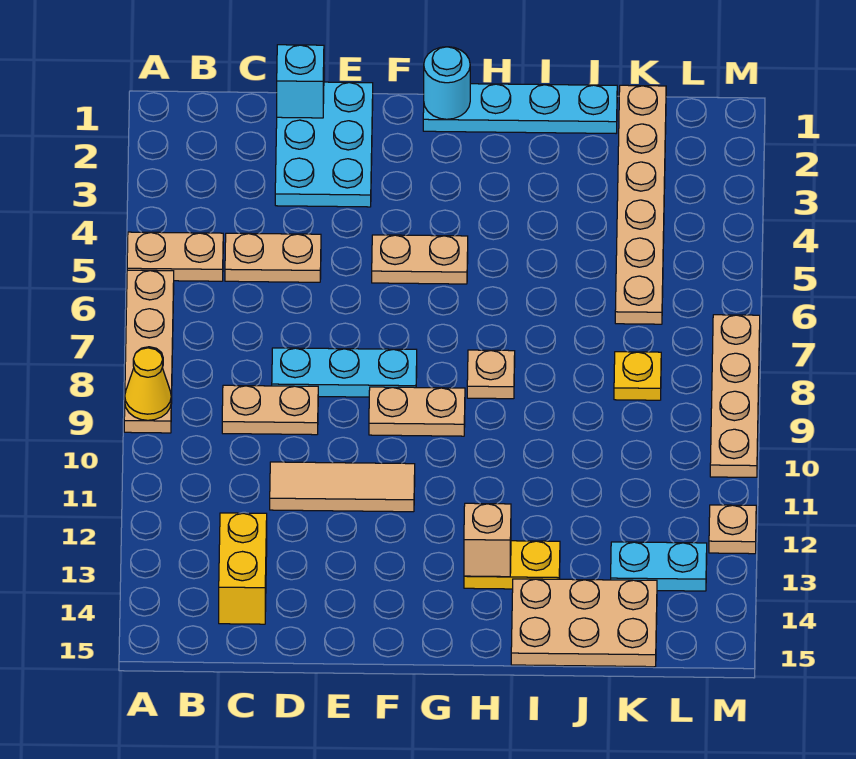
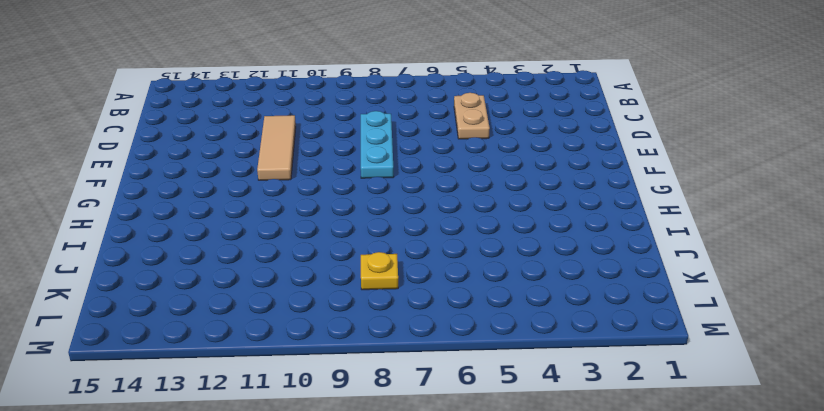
none -> tan plate A5:B5 level 1
none -> tan plate A6:A9 level 1
none -> tan plate C9:D9 level 1

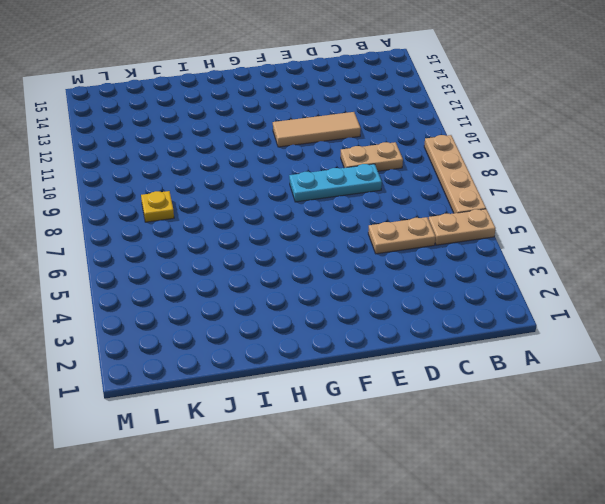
none -> yellow brick C13:C14 level 1
none -> cyan plate D1:E3 level 1
none -> tan plate F5:G5 level 1

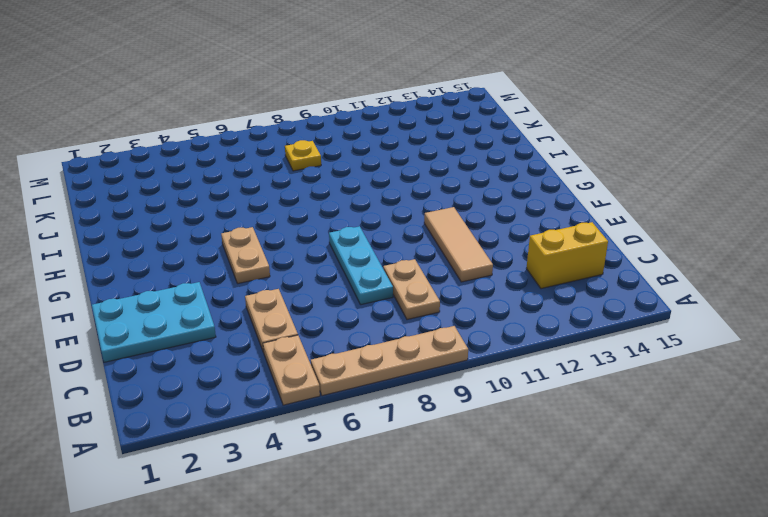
none -> tan plate F9:G9 level 1
none -> cyan plate G1:J1 level 1
none -> tan plate H8 level 1

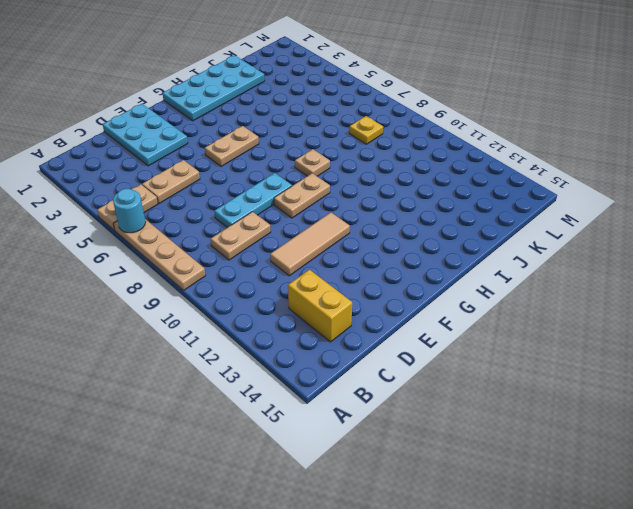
cyan round brick A6 level 2 -> cyan round brick G1 level 2
cyan plate G1:J2 level 1 -> cyan plate G1:J1 level 1
none -> yellow plate H13:I13 level 1
none -> tan plate I14:K15 level 1
none -> tan plate K1:K6 level 1

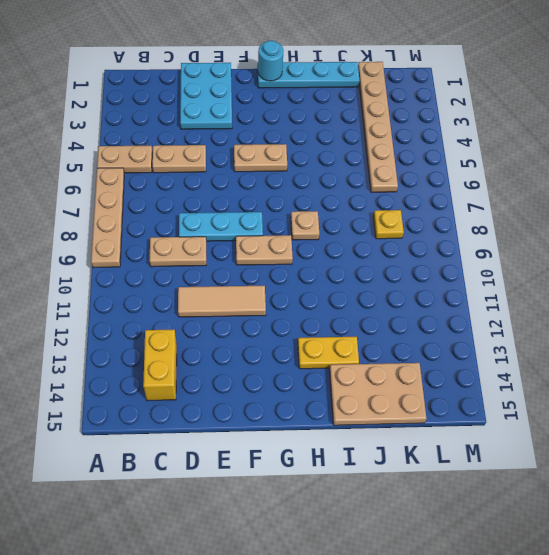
none -> cyan plate K13:L13 level 1
none -> tan plate M7:M10 level 1
none -> tan plate M12 level 1

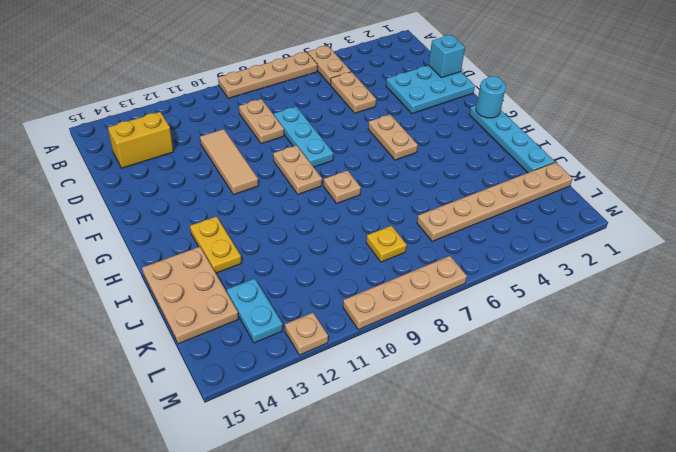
none -> yellow cone A9 level 2
none -> tan brick H13 level 2

